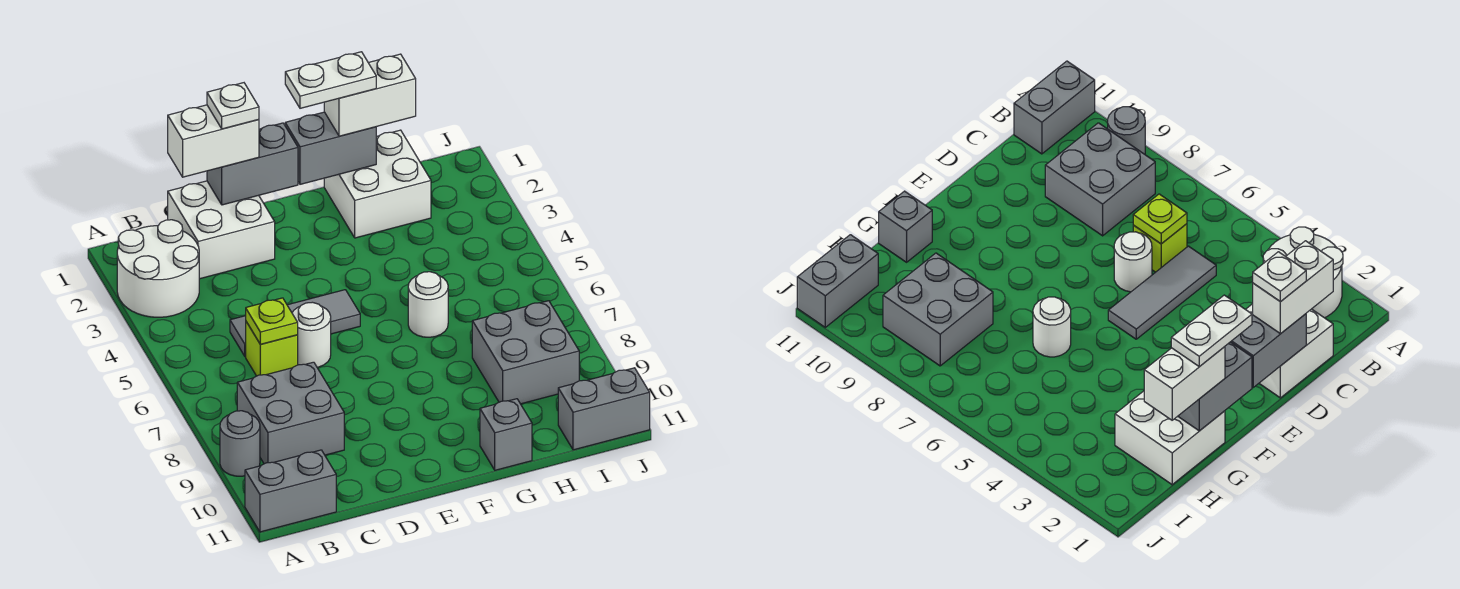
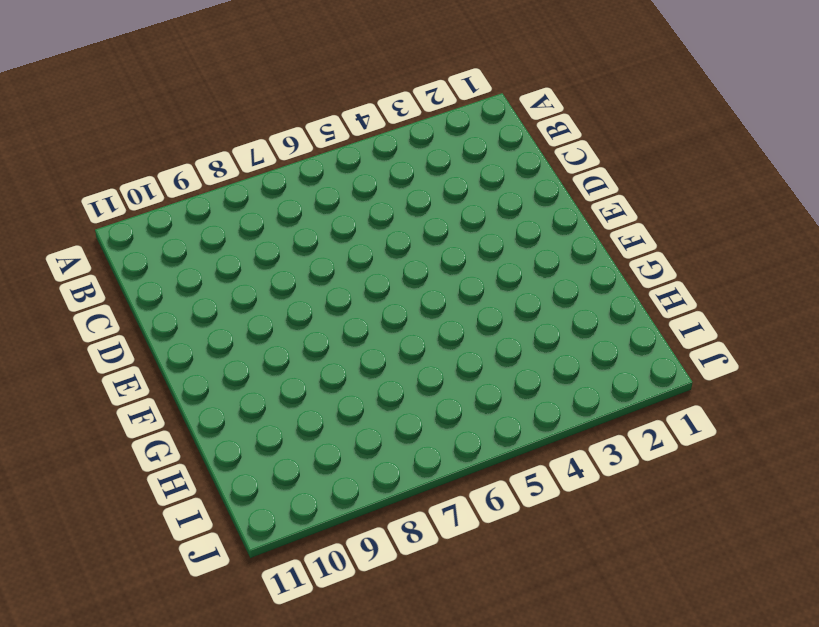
none -> white round brick A2:B3 level 1
none -> grey round brick A9 level 1
none -> grey brick A11:B11 level 1

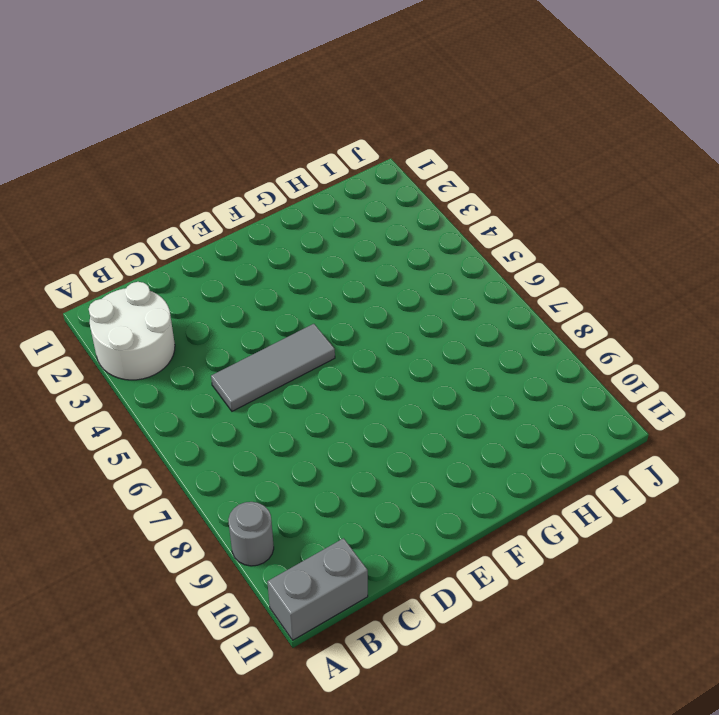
none -> grey brick B8:C9 level 1
none -> white brick C1:D2 level 1
none -> lime brick C6 level 1

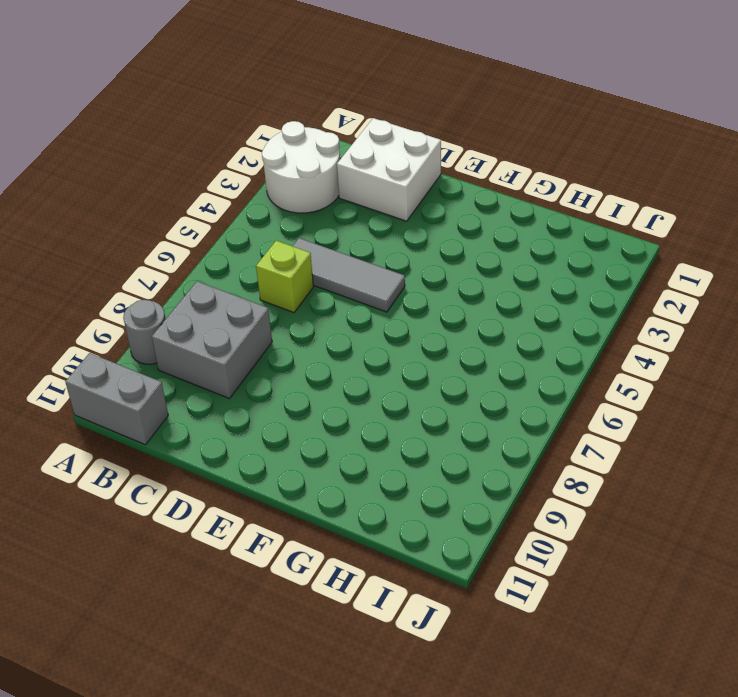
none -> white round brick D6 level 1
none -> white brick G1:H2 level 1
none -> white round brick G6 level 1

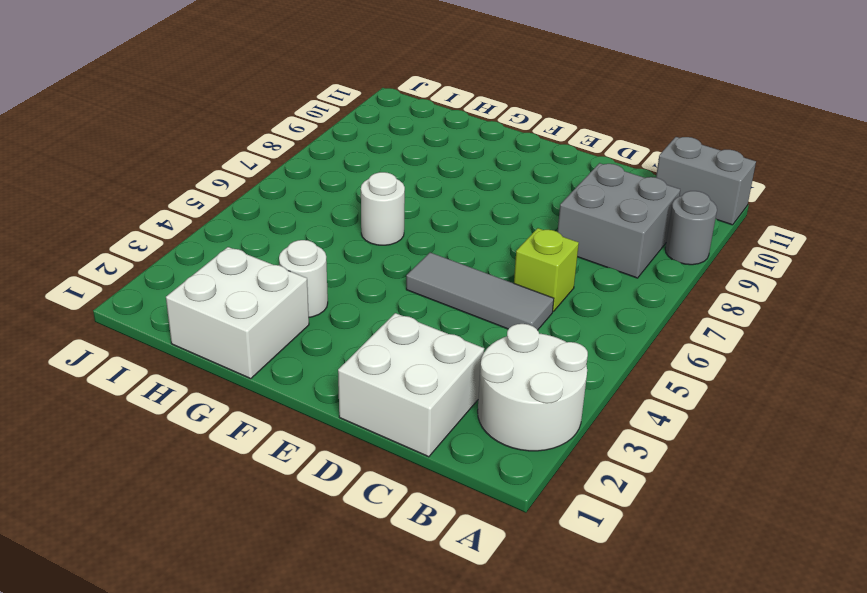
white round brick G3 level 1 -> white round brick D6 level 1
none -> grey brick G11 level 1
none -> grey brick H8:I9 level 1
none -> grey brick I11:J11 level 1

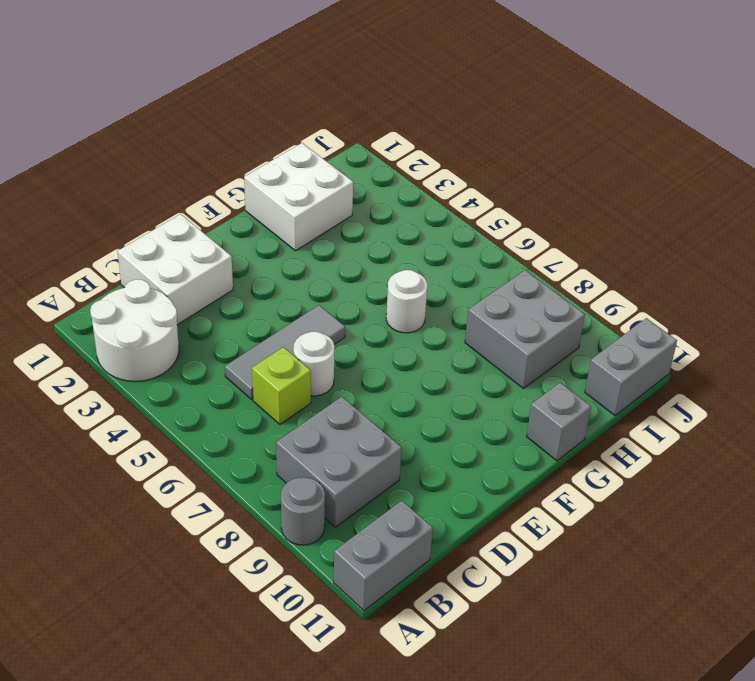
none -> lime plate C6 level 2
none -> grey brick D1:E1 level 2
none -> grey brick F1:G1 level 2

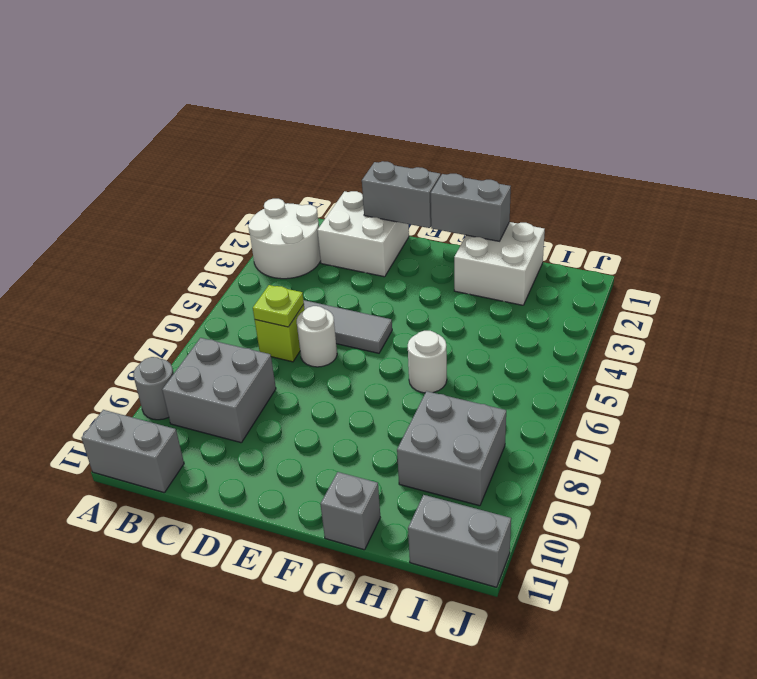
none -> white brick C1:D1 level 3
none -> white brick G1:H1 level 3
none -> white plate D1 level 4

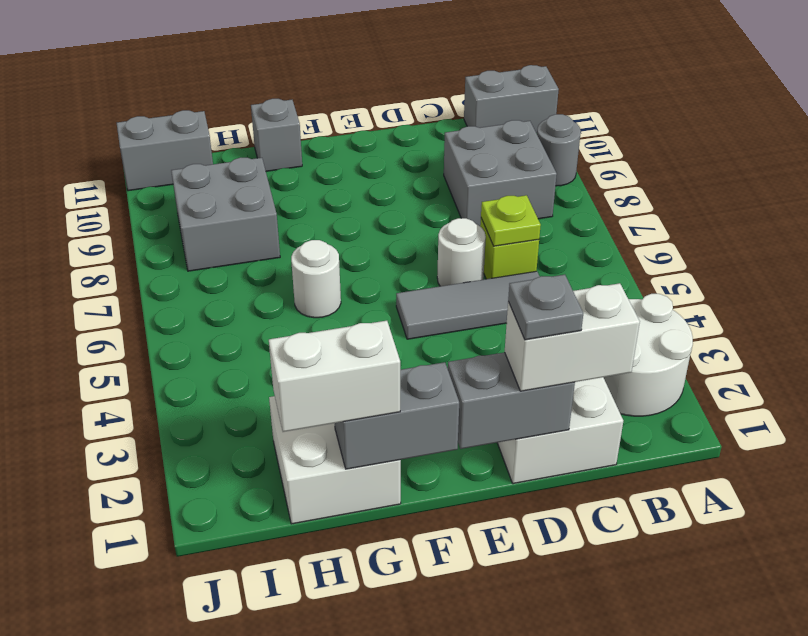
grey plate D1 level 4 -> white plate D1 level 4
none -> white plate F1:G1 level 4

